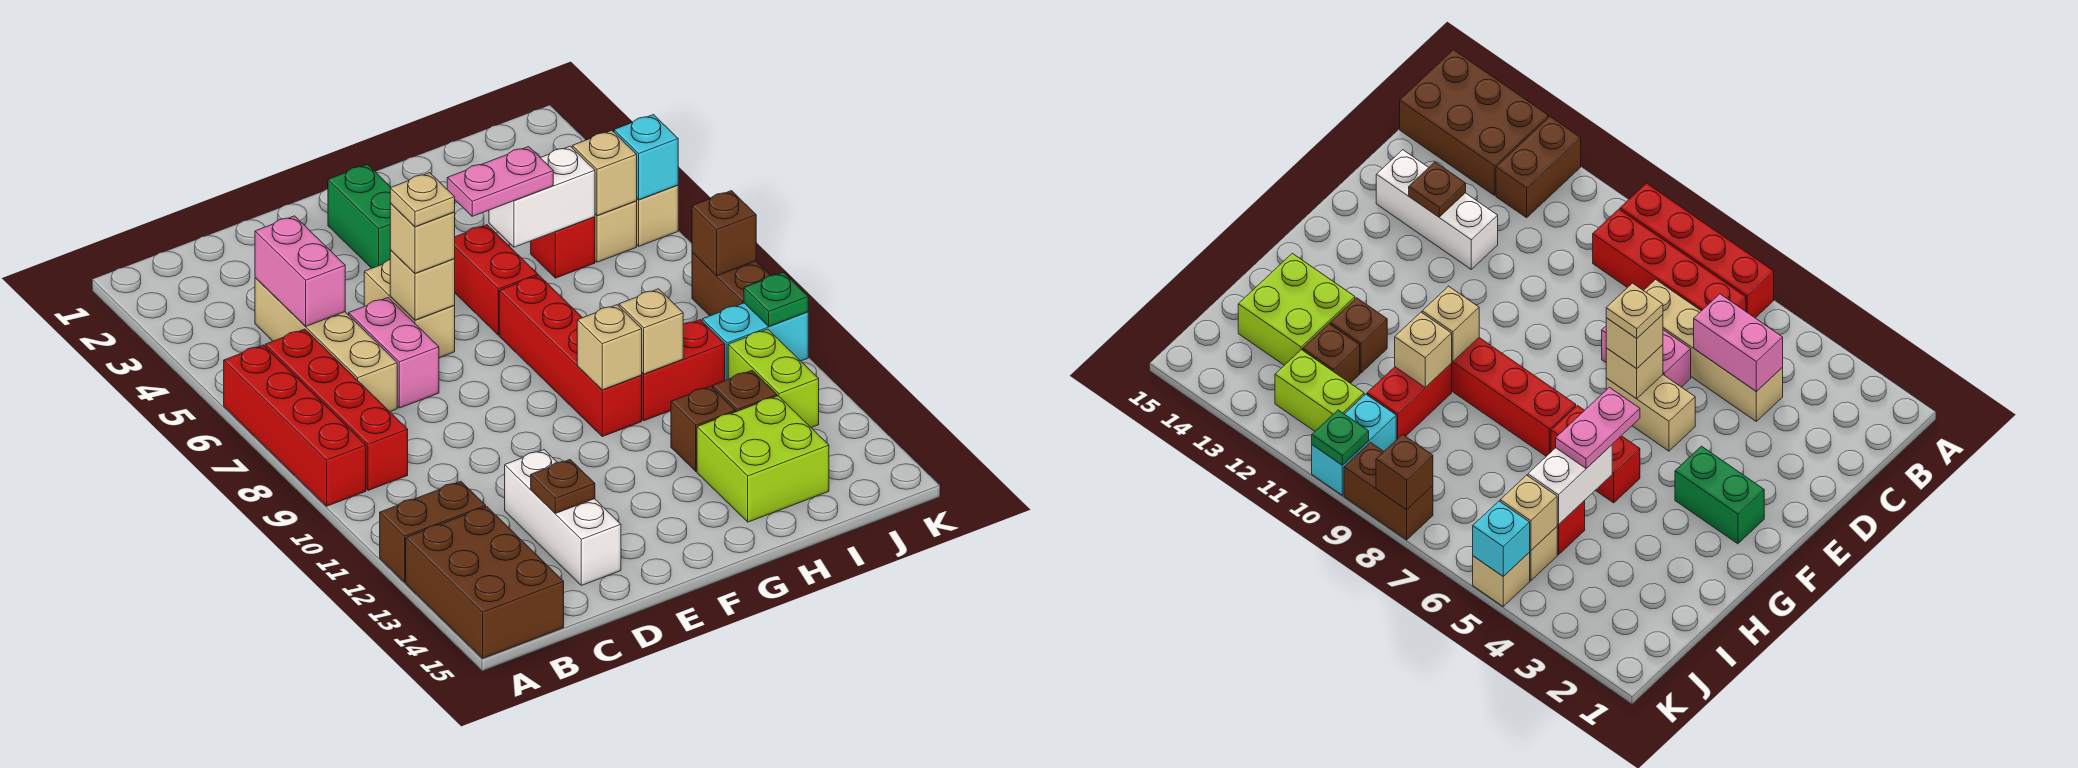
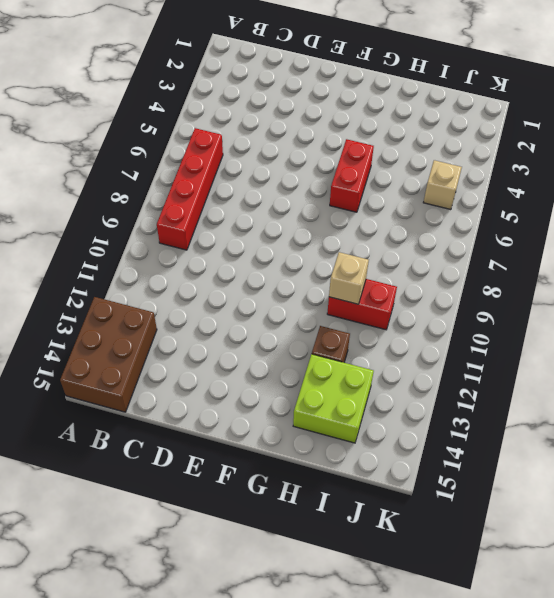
none -> red brick A6:A9 level 1
none -> brown brick A12:B12 level 1
none -> tan brick C4:C7 level 1
none -> pink brick D6:D7 level 1

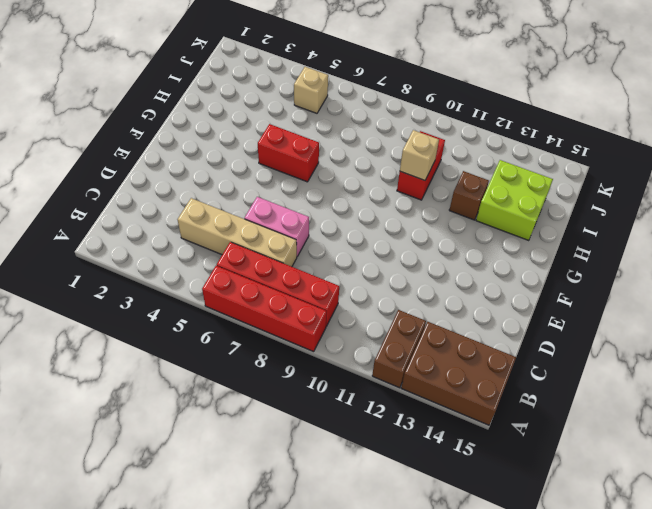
none -> white brick D12:D14 level 1
none -> tan brick E5:E6 level 1
none -> green brick F2:F3 level 1
none -> red brick G7:G10 level 1

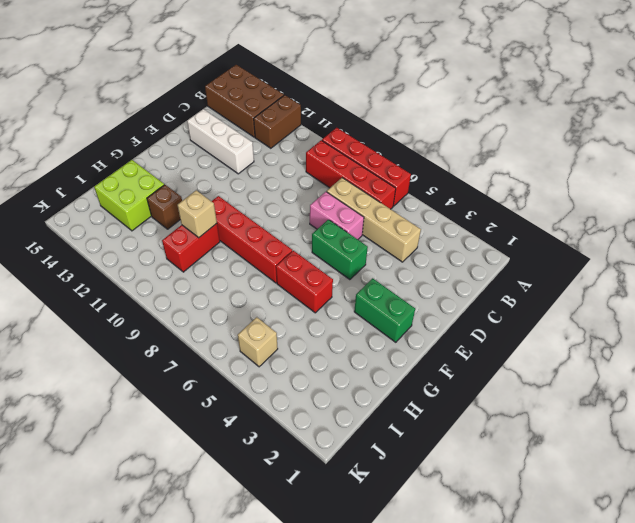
green brick E5:E6 level 1 -> tan brick E5:E6 level 1
none -> red brick I5 level 1
none -> brown brick I12 level 1
none -> cyan brick J10:K10 level 1
none -> lime brick J11:J12 level 1

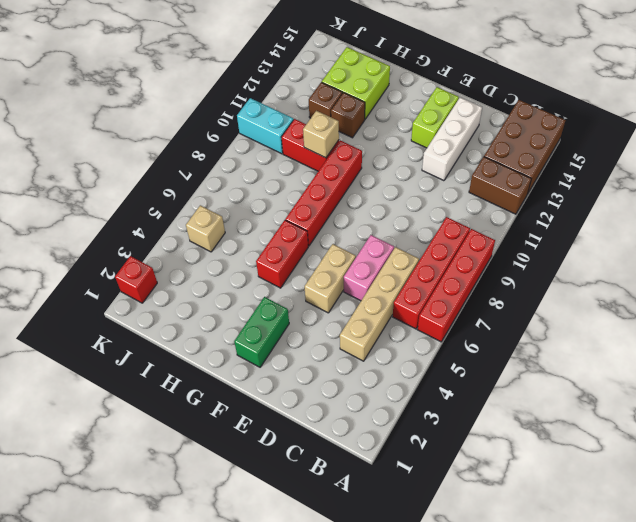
lime brick E13:E14 level 1 -> lime brick J11:J12 level 1
red brick K2 level 1 -> red brick I5 level 1
none -> tan brick K5 level 1
none -> brown brick K8:K9 level 1
none -> pink brick C4:C5 level 2
none -> brown plate D13 level 2

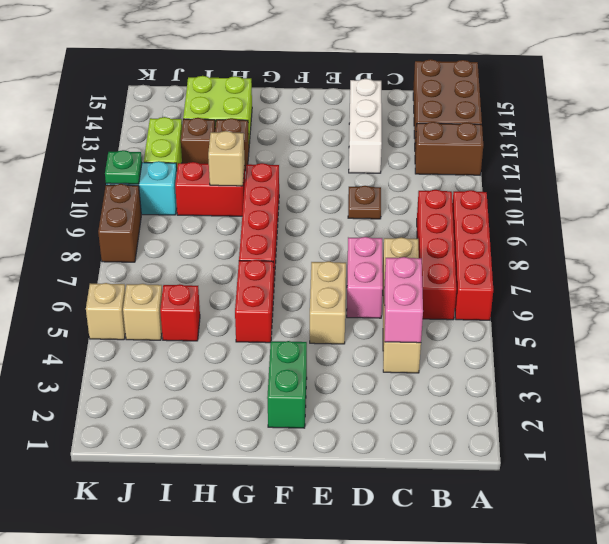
brown plate D10 level 1 -> brown plate D13 level 2
none -> tan brick E6 level 2
none -> tan brick G10 level 2
none -> white brick H5:I5 level 2
none -> tan brick J5 level 2

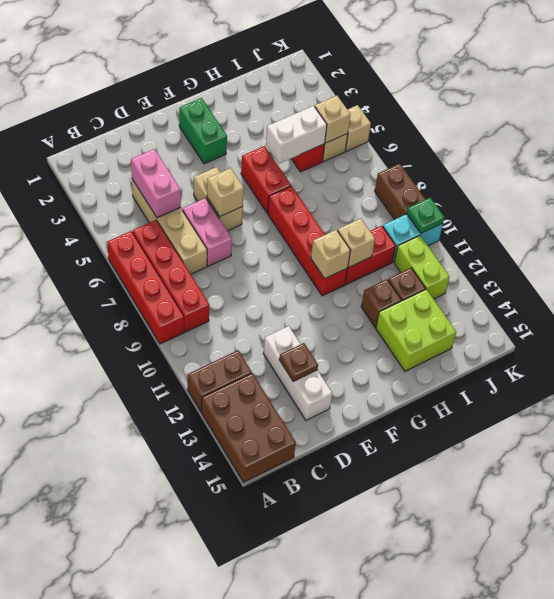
none -> cyan brick K5 level 2
none -> brown brick K8 level 2
none -> tan brick E6 level 3
none -> pink plate G5:H5 level 3

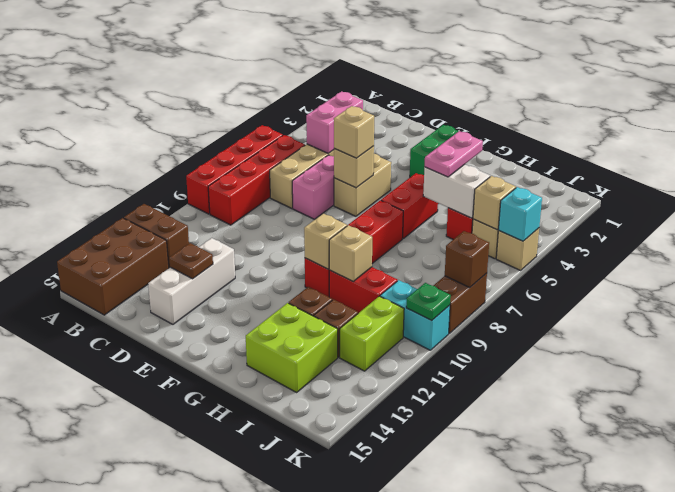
pink plate H4:H5 level 3 -> pink plate G5:H5 level 3
none -> tan plate E6 level 4

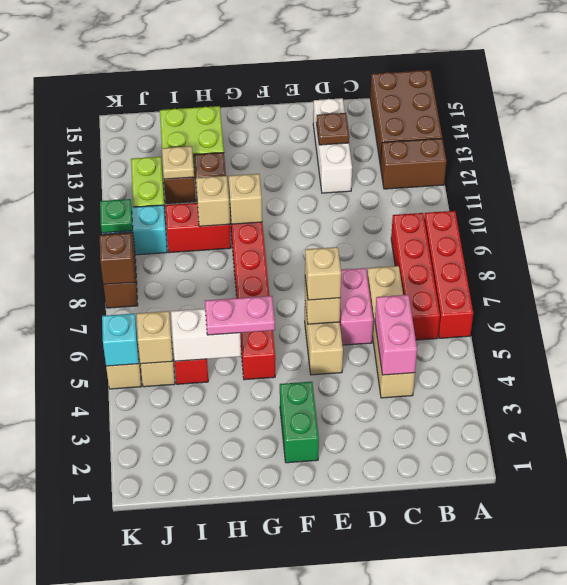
tan plate I12 level 2 -> tan plate E6 level 4

